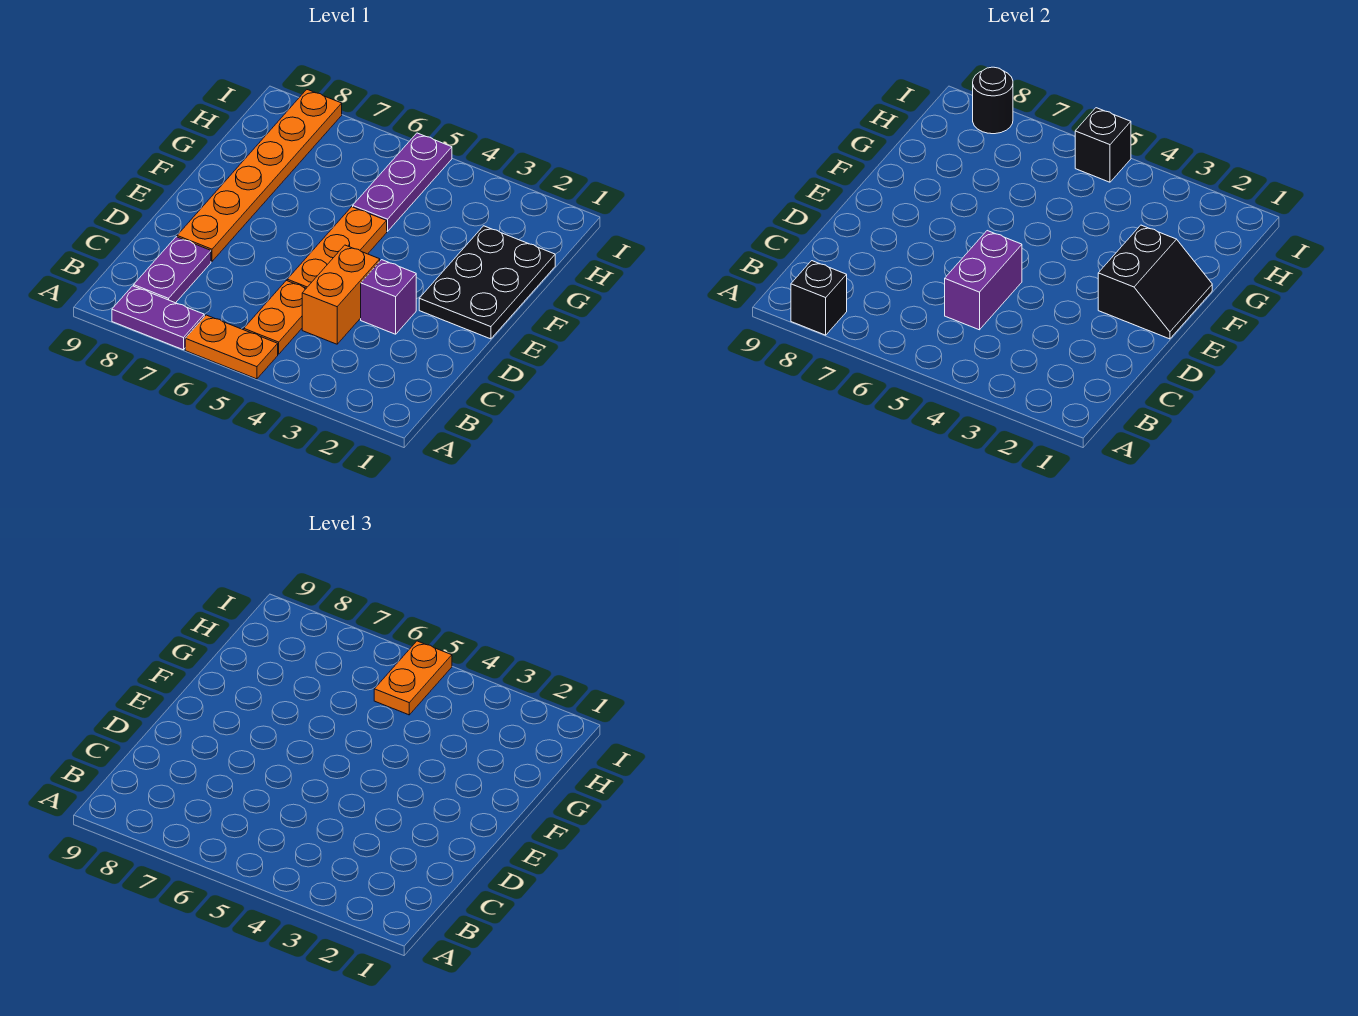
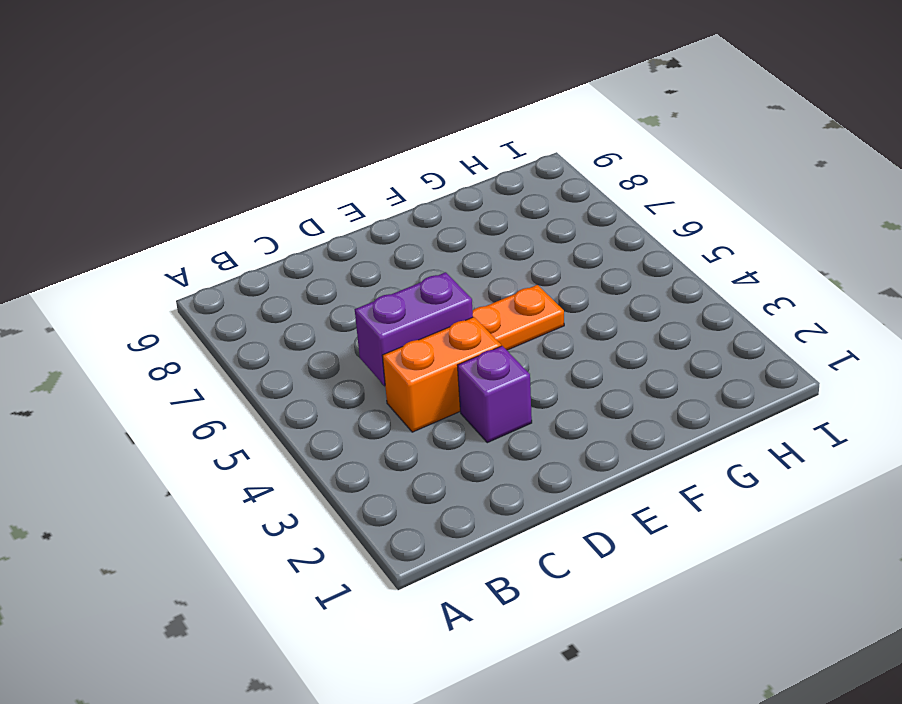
none -> orange plate A5:A6 level 1
none -> purple plate A7:A8 level 1
none -> orange plate B5:C5 level 1

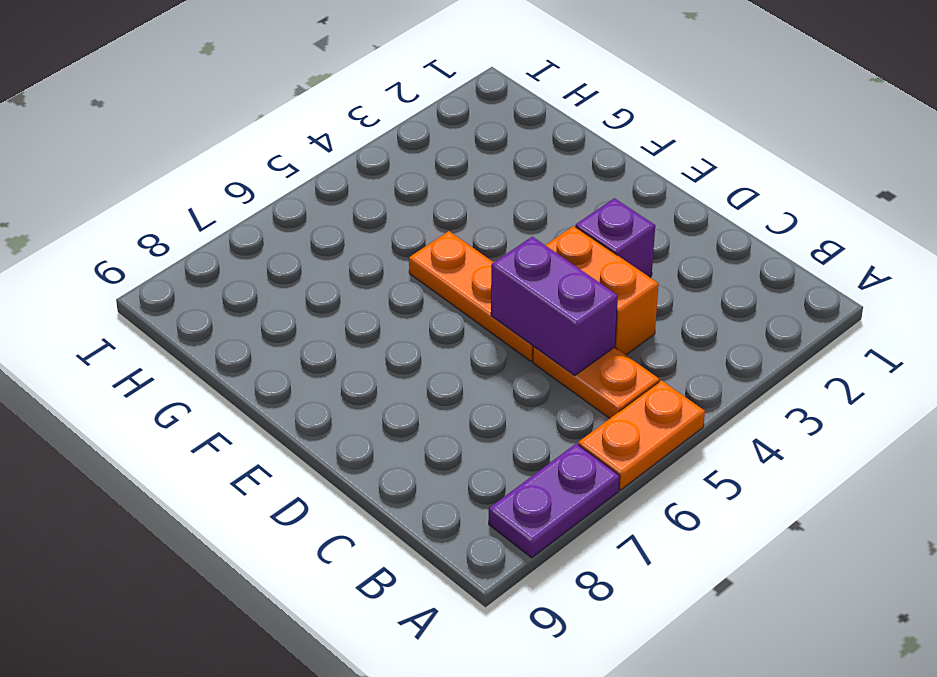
none -> purple plate B8:C8 level 1
none -> orange plate D8:I8 level 1
none -> black plate E1:G2 level 1

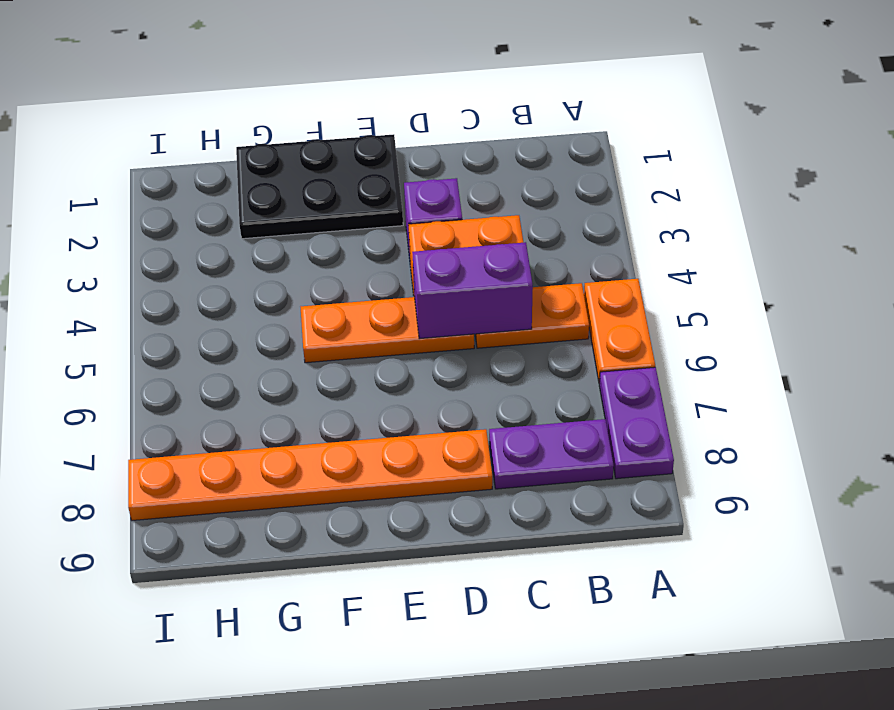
none -> purple plate G5:I5 level 1
none -> black brick A8 level 2
none -> black slope E1:F2 level 2 top 2

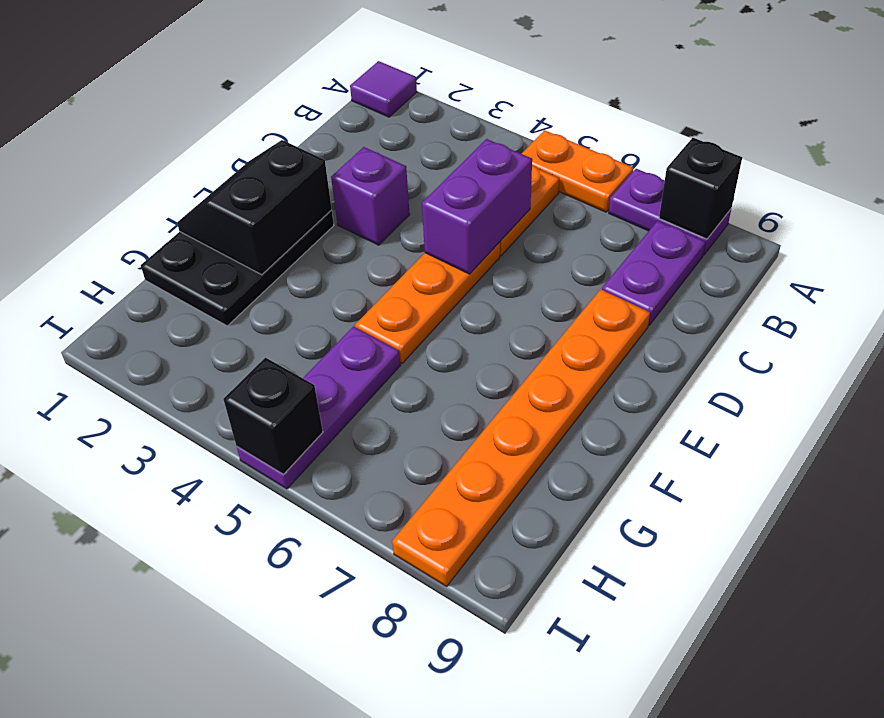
purple tile A1 level 1 -> none
none -> orange brick C4:D4 level 1
none -> black round brick I8 level 2
none -> orange plate H5:I5 level 3

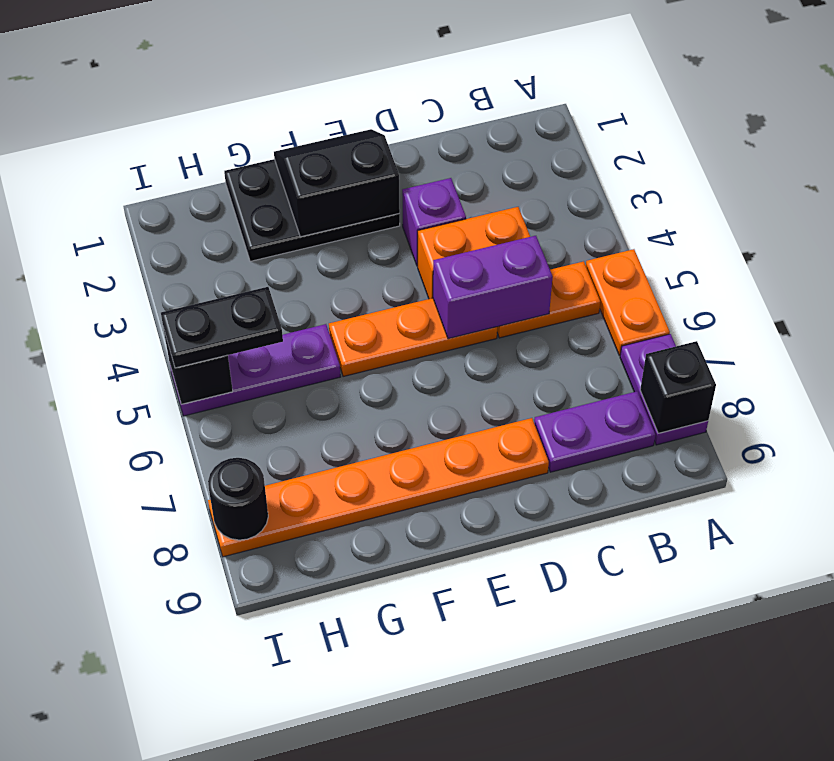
black plate H5:I5 level 3 -> orange plate H5:I5 level 3

